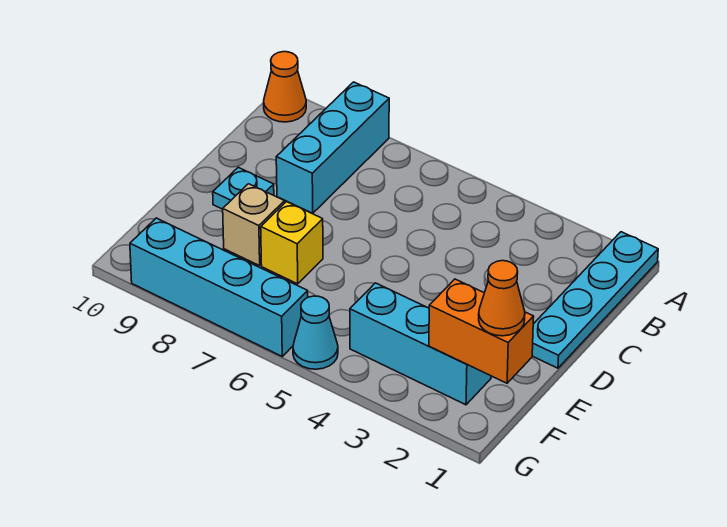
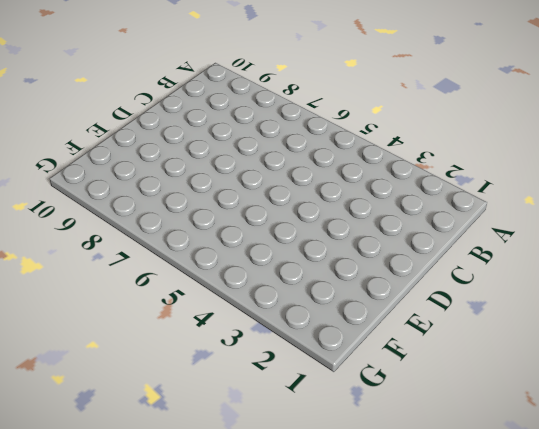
none -> cyan plate A1:D1 level 1
none -> cyan brick A8:C8 level 1

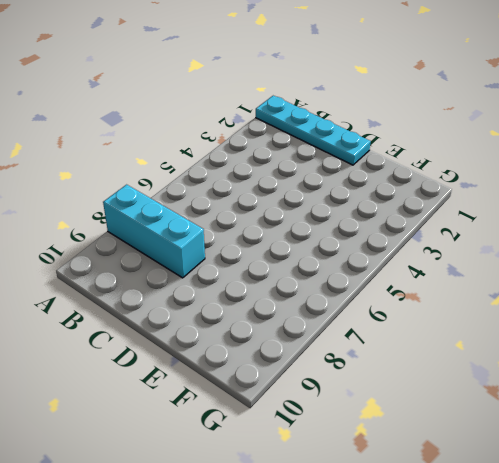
none -> orange cone A10 level 1
none -> cyan plate D9 level 1

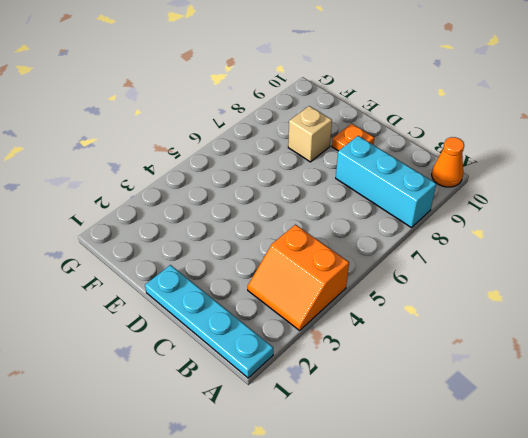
orange slope A3:B4 level 1 top 4 -> none
orange plate D9 level 1 -> cyan plate D9 level 1
none -> yellow brick E7 level 1
none -> cyan brick F2:F4 level 1

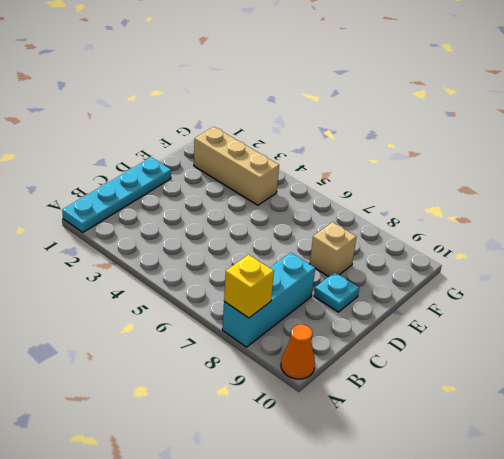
yellow brick A8 level 2 -> yellow brick E7 level 1
tan brick F2:F4 level 1 -> cyan brick F2:F4 level 1
none -> cyan cone G5 level 1
none -> cyan brick G6:G9 level 1

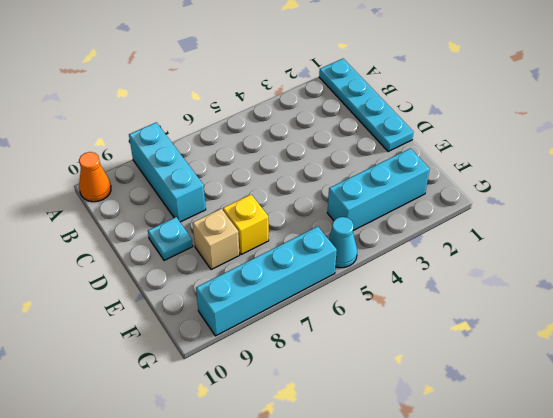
none -> orange brick F1:F2 level 2
none -> orange cone F1 level 3

